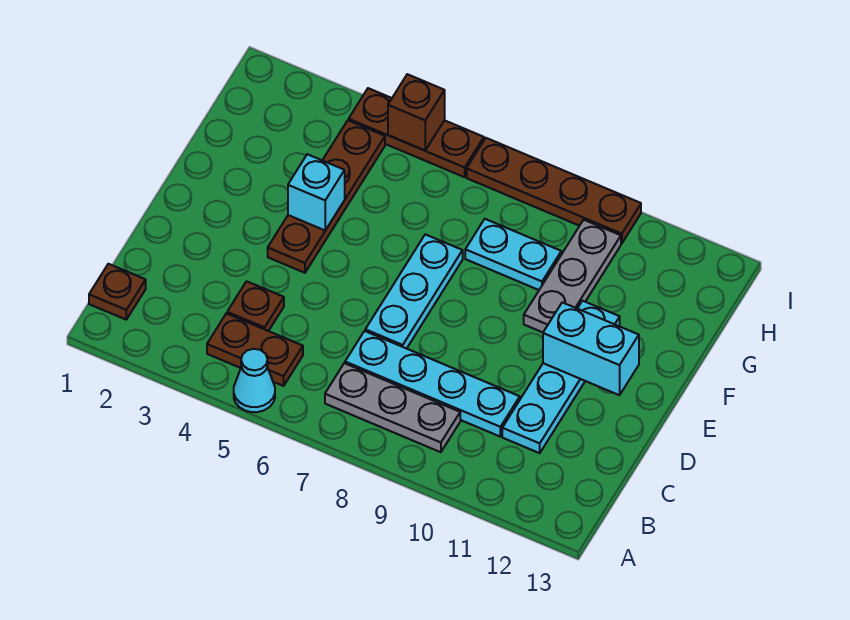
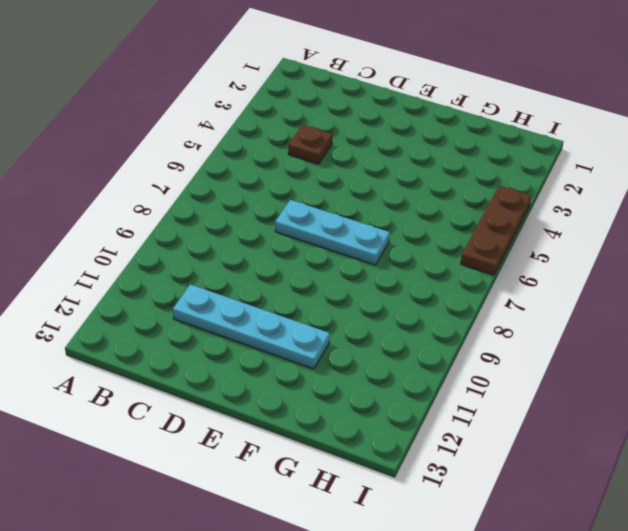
none -> cyan cone A5 level 1
none -> brown plate B1 level 1
none -> brown plate B4:B5 level 1

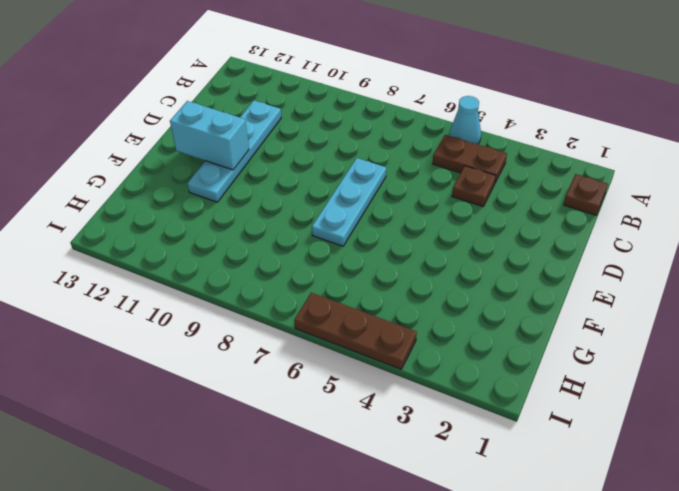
none -> grey plate B7:B9 level 1
none -> cyan plate C7:C10 level 1
none -> brown plate E4:H4 level 1

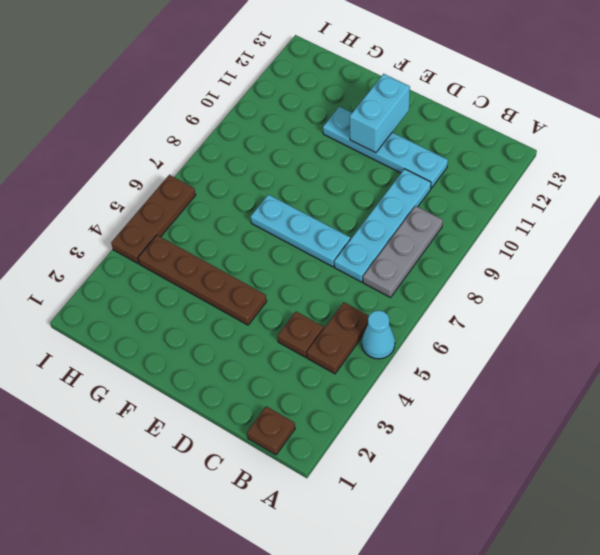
none -> grey plate F10:H10 level 1
none -> cyan plate G8:G9 level 1
none -> brown plate I7:I10 level 1

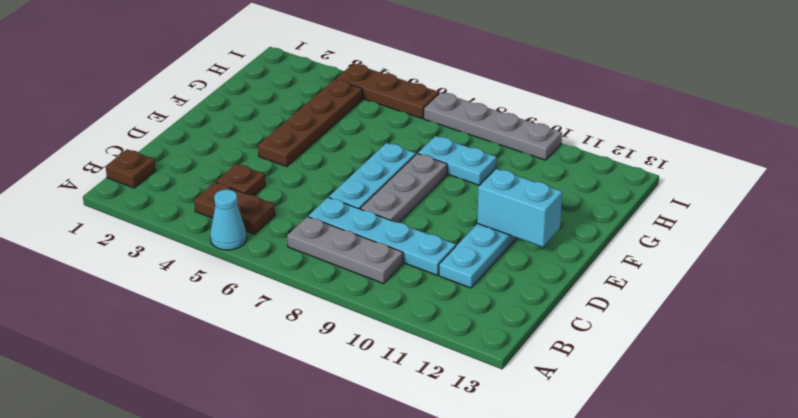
grey plate D8:F8 level 1 -> grey plate F10:H10 level 1
grey plate I7:I10 level 1 -> brown plate I7:I10 level 1
none -> cyan brick F4 level 2
none -> brown brick I5 level 2

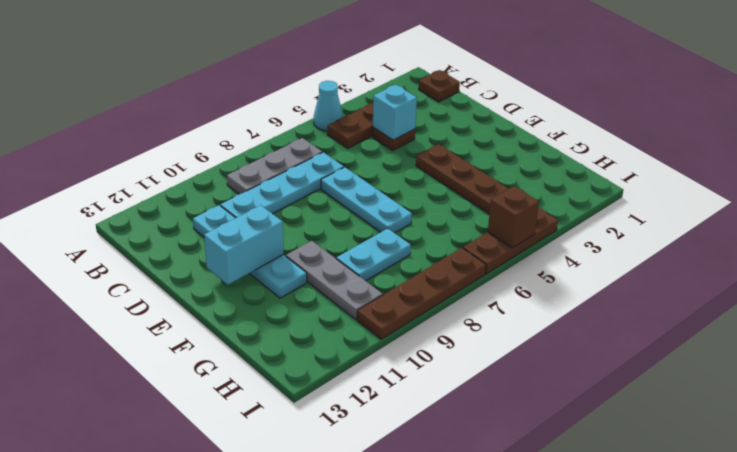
cyan brick C4 level 2 -> cyan brick F4 level 2

